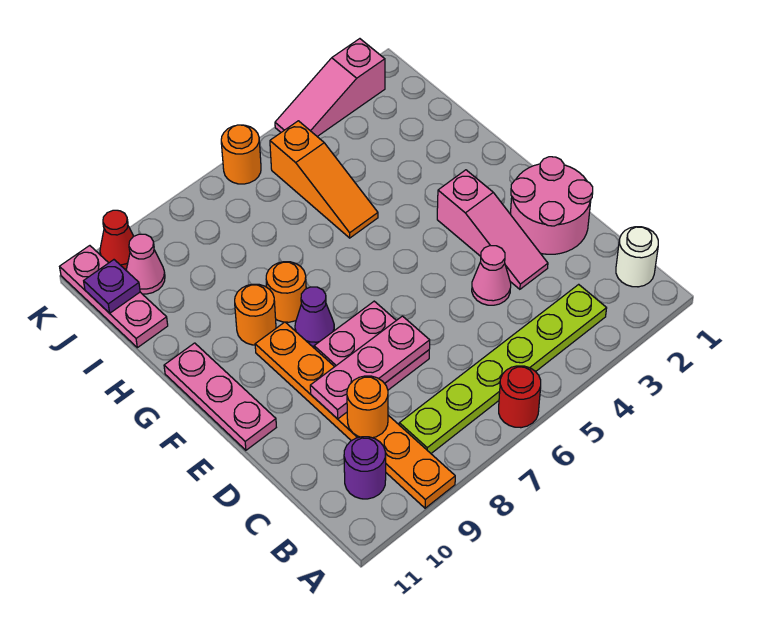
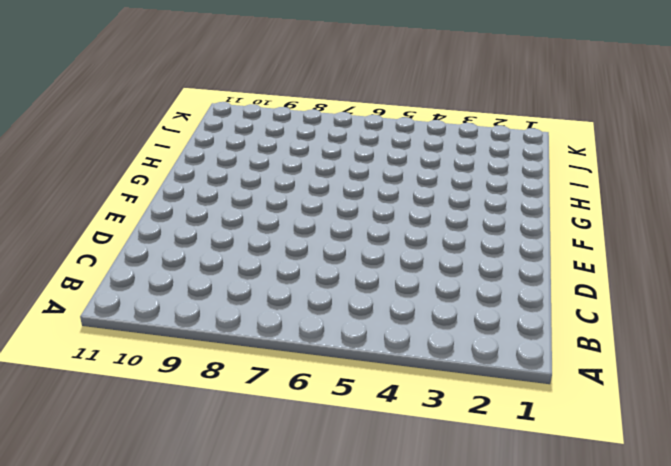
none -> red round brick A6 level 1
none -> orange plate A9:F9 level 1
none -> white round brick B1 level 1

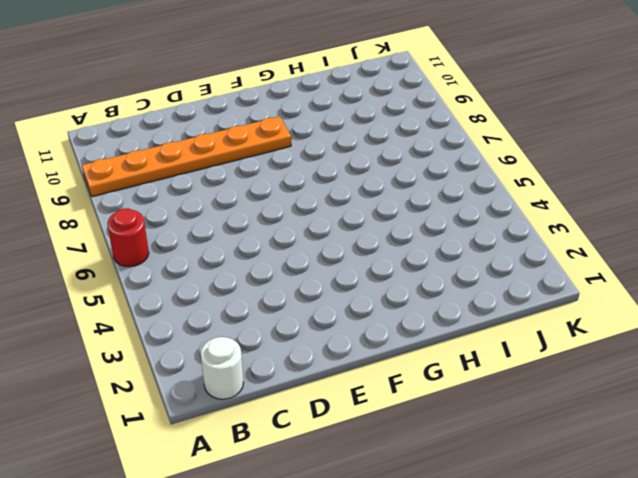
none -> lime plate B3:B8 level 1
none -> purple round brick B10 level 1
none -> pink round brick D1:E2 level 1

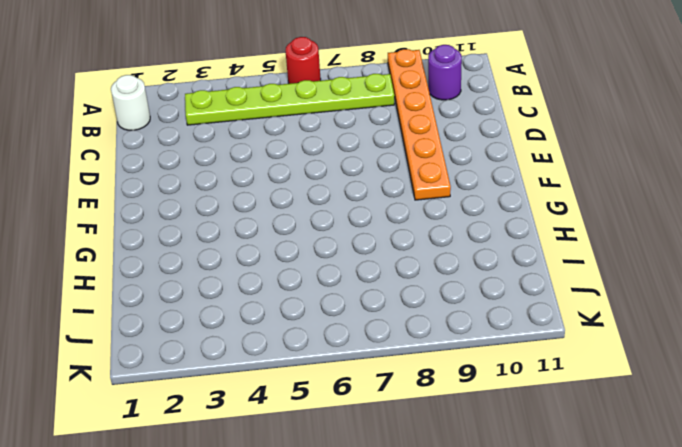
none -> pink round brick D1:E2 level 1
none -> pink slope D3:F3 level 1 top F
none -> pink cone D4 level 1

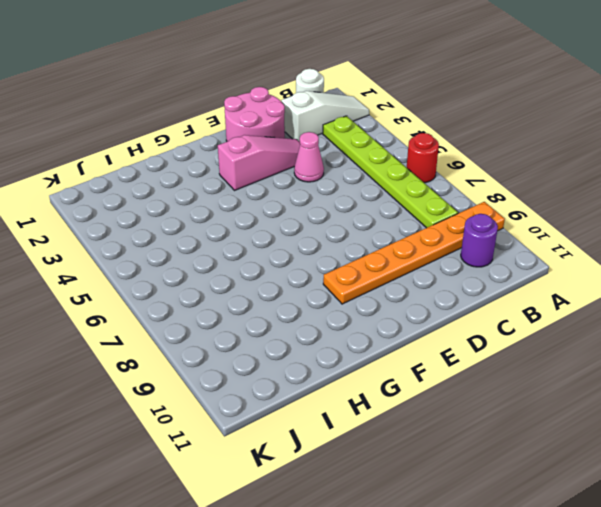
white slope A2:C2 level 1 top C -> none
none -> pink plate D7:E8 level 1
none -> pink plate E11:G11 level 1
none -> purple cone F8 level 1

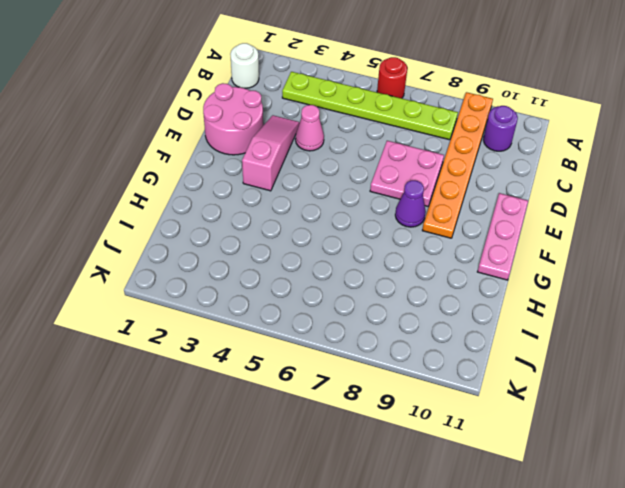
none -> orange round brick G8 level 1
none -> orange round brick G9 level 1
none -> orange slope H5:J5 level 1 top J

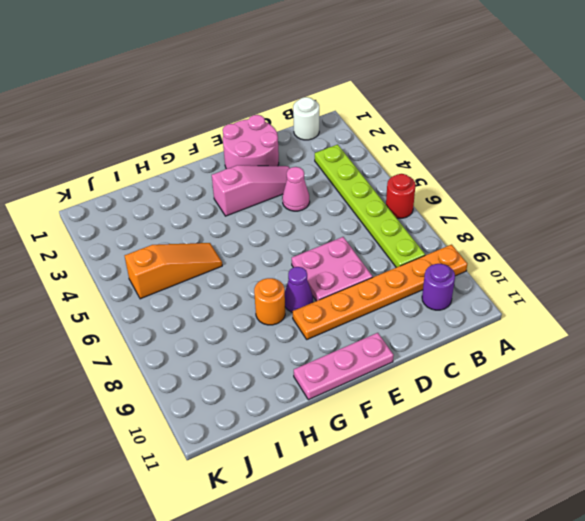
none -> orange round brick G9 level 1
none -> pink plate I11:K11 level 1
none -> pink cone J10 level 1

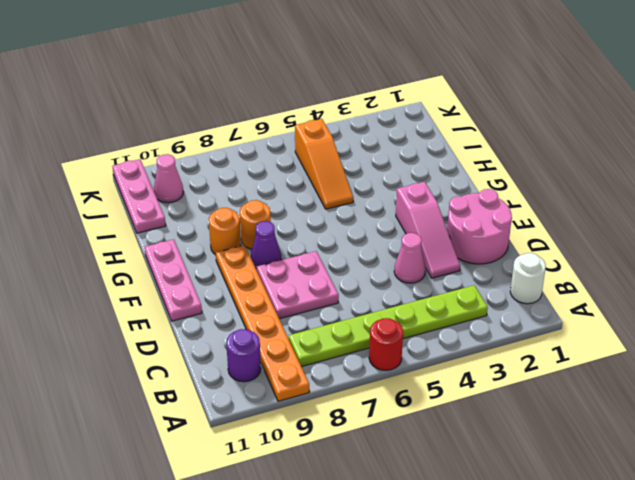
none -> pink slope K2:K4 level 1 top 2
none -> orange round brick K6 level 1
none -> red cone K10 level 1

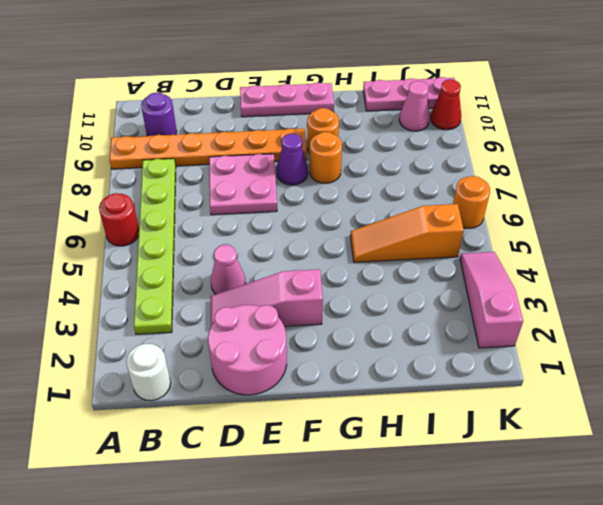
none -> orange round brick C9 level 2
none -> pink plate D7:D9 level 2
none -> purple plate J11 level 2

